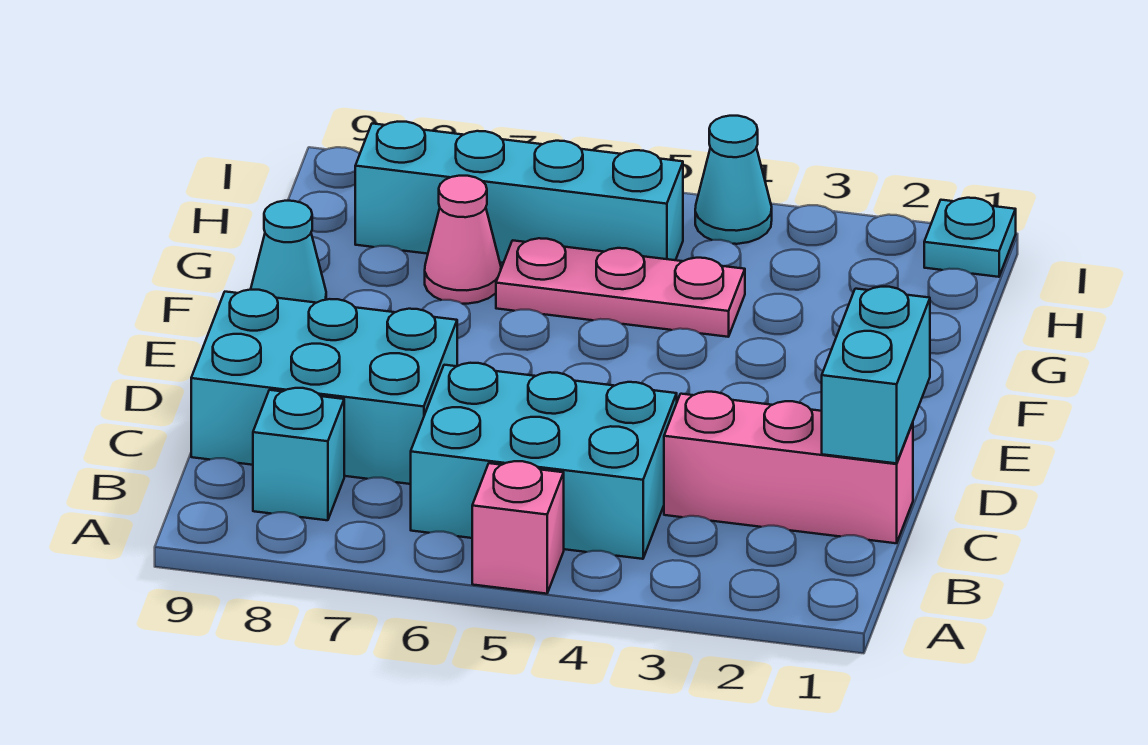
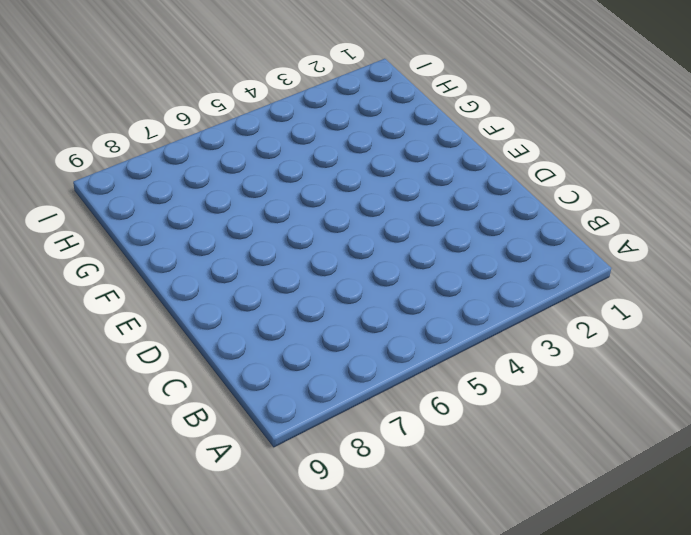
none -> pink brick A5 level 1
none -> cyan brick B4:C6 level 1
none -> cyan brick B8 level 1

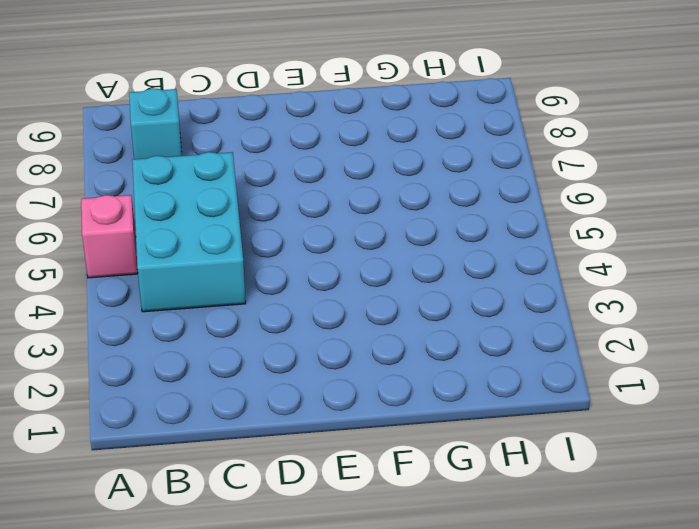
none -> pink brick C1:C3 level 1
none -> cyan brick C7:D9 level 1
none -> cyan cone F9 level 1

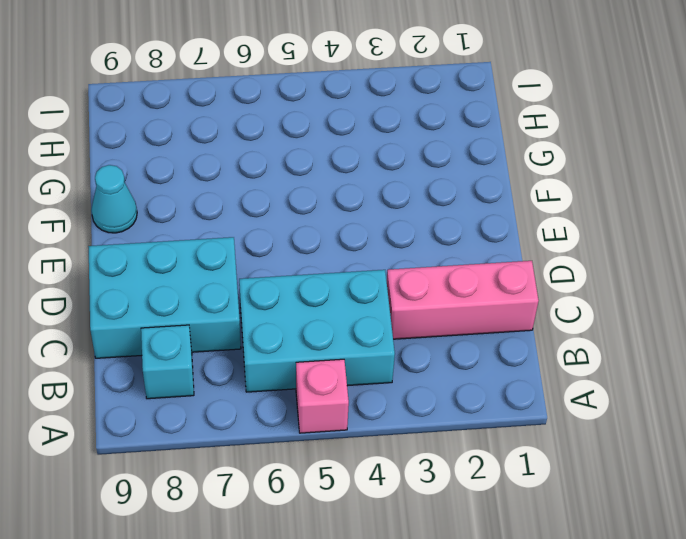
none -> pink plate G4:G6 level 1
none -> pink cone G7 level 1
none -> cyan brick H5:H8 level 1

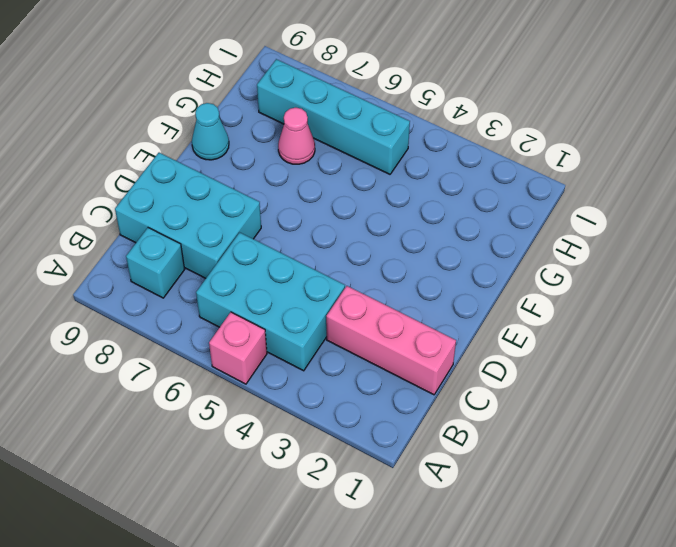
none -> pink plate G4:G6 level 1
none -> cyan plate I1 level 1
none -> cyan cone I4 level 1

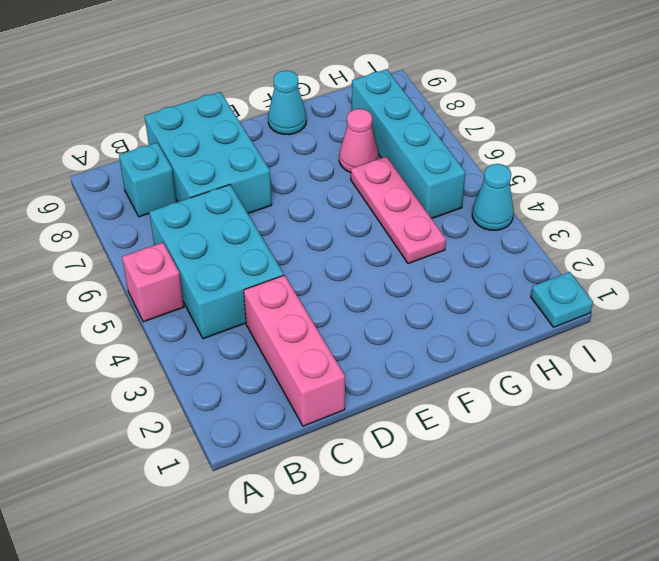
none -> cyan brick C1:D1 level 2

